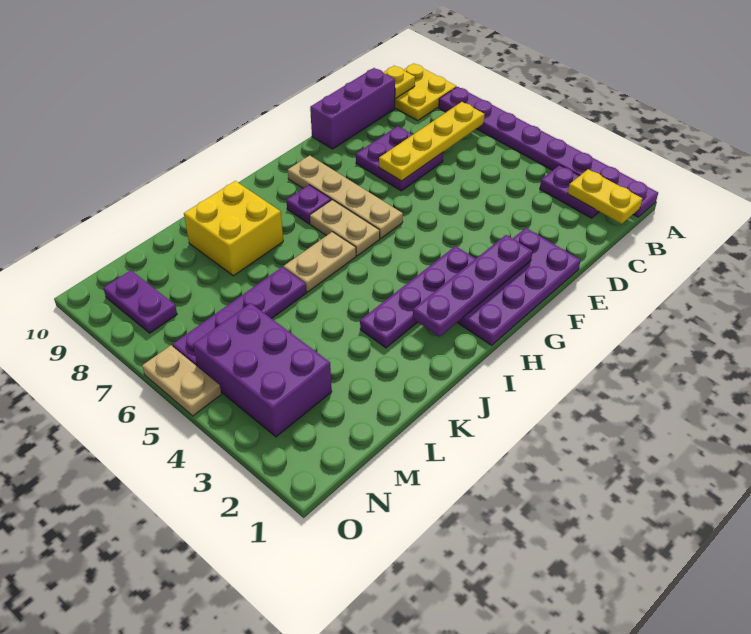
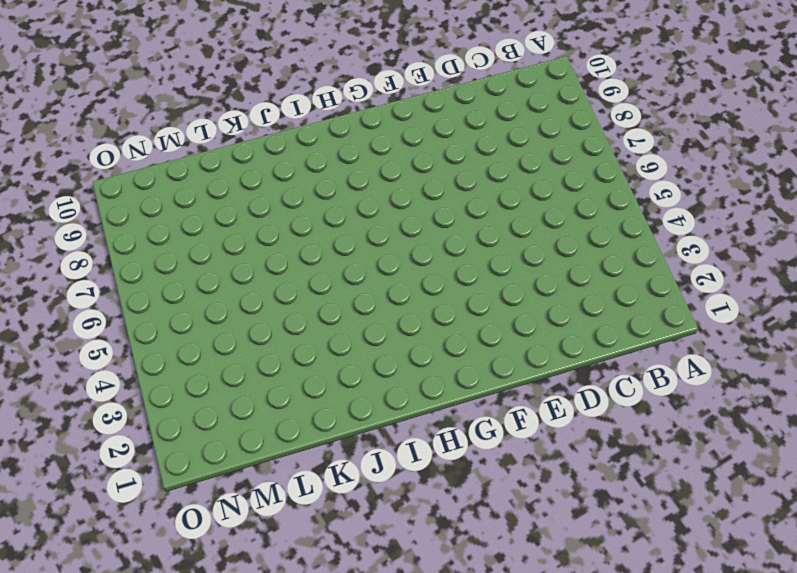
none -> purple plate A1:A8 level 1
none -> yellow plate A9:B10 level 1
none -> purple plate B2:B3 level 1

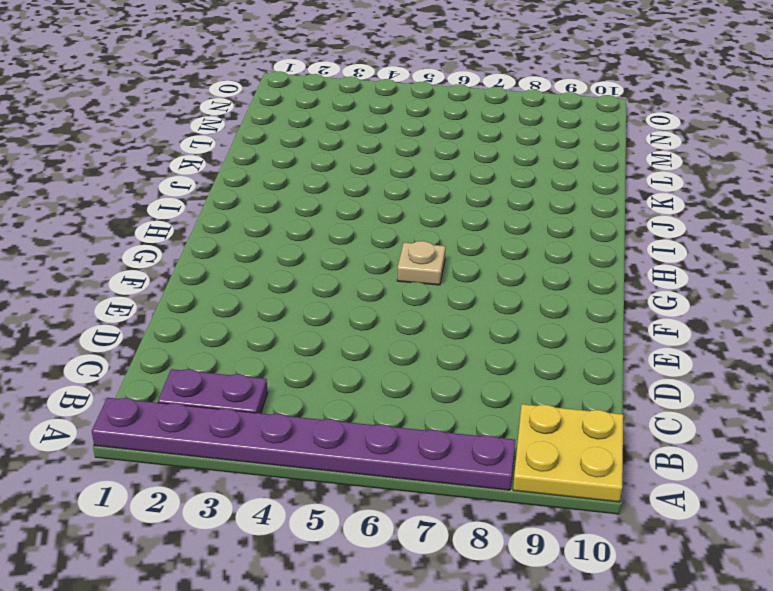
tan plate G6 level 1 -> tan plate G6:G9 level 1
none -> purple brick C10:E10 level 1
none -> purple plate D7:E8 level 1
none -> purple plate E1:H2 level 1

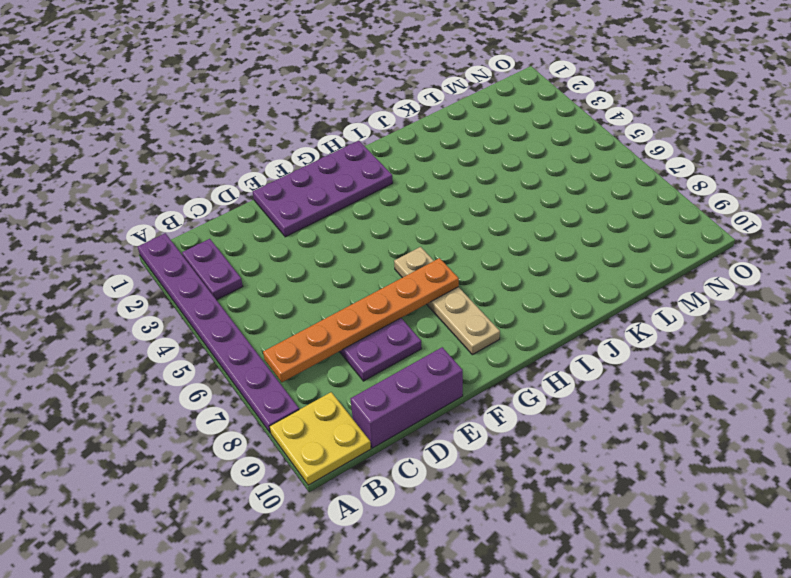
orange plate B7:G7 level 2 -> yellow plate B7:E7 level 2
none -> purple plate G3:J3 level 1
none -> tan plate H6:H7 level 1
none -> purple plate H8 level 1

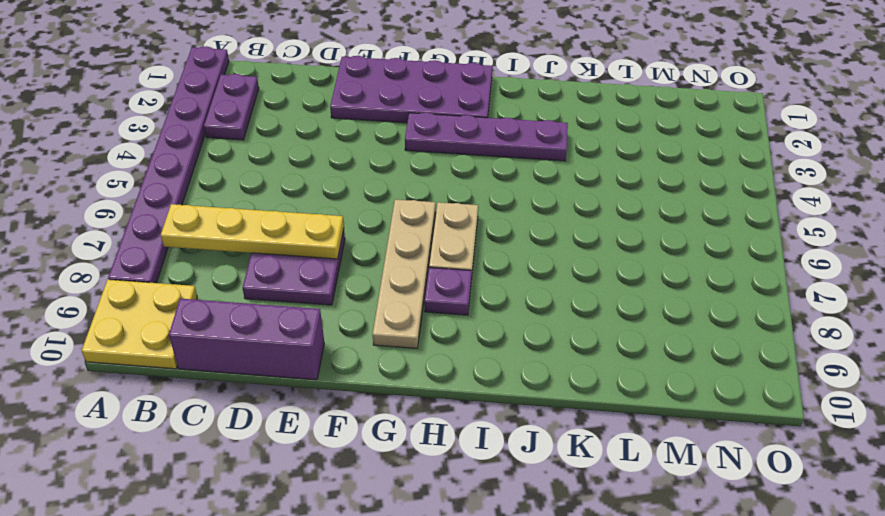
none -> tan plate I6:J6 level 1
none -> yellow brick J8:K9 level 1
none -> purple plate K6:N6 level 1

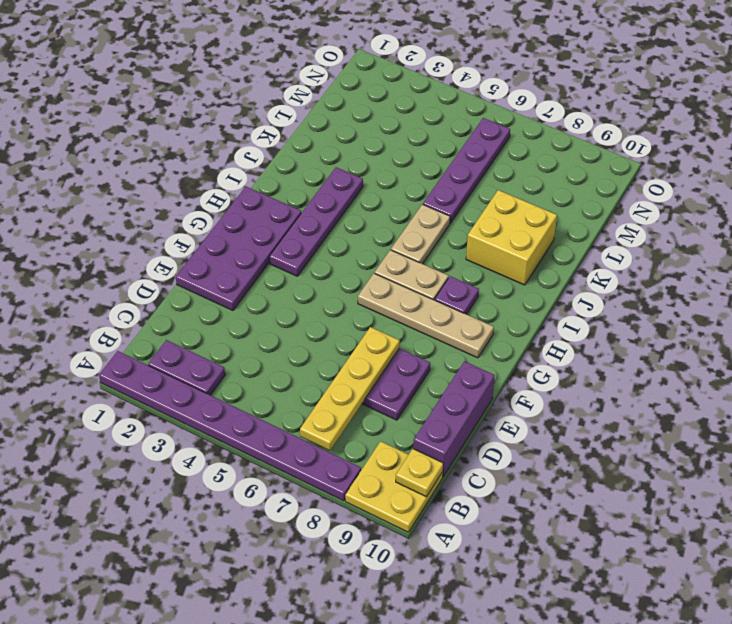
none -> purple brick M3:N5 level 1
none -> purple plate N8:N9 level 1
none -> tan plate O5:O6 level 1

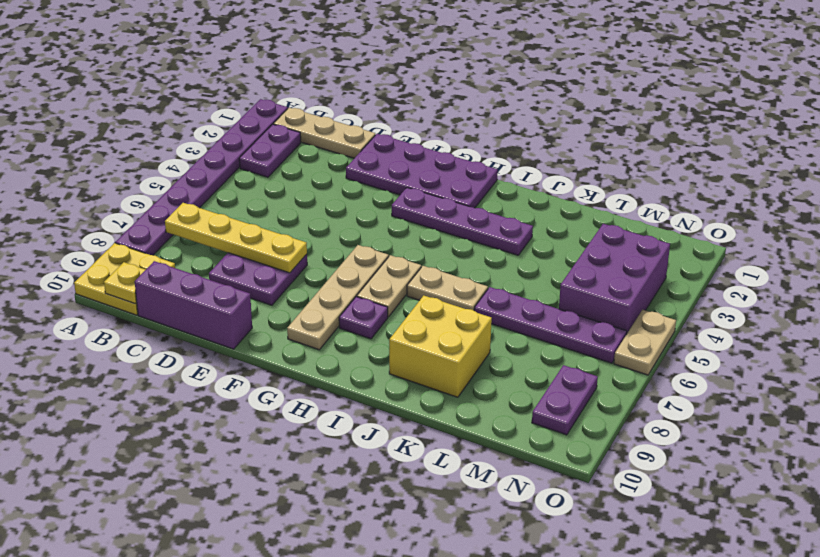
tan plate B1:D1 level 1 -> none
none -> yellow plate B1:B2 level 2
none -> purple plate F2:I2 level 2

